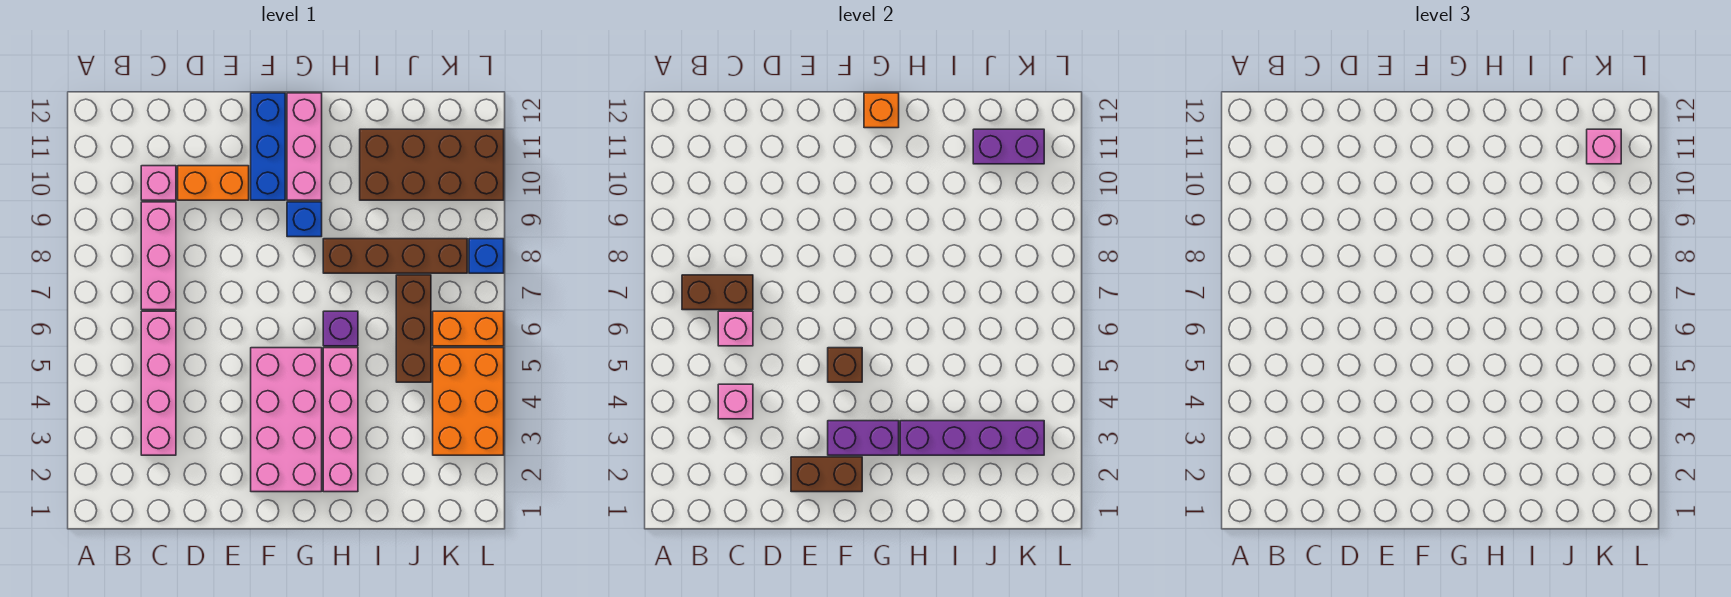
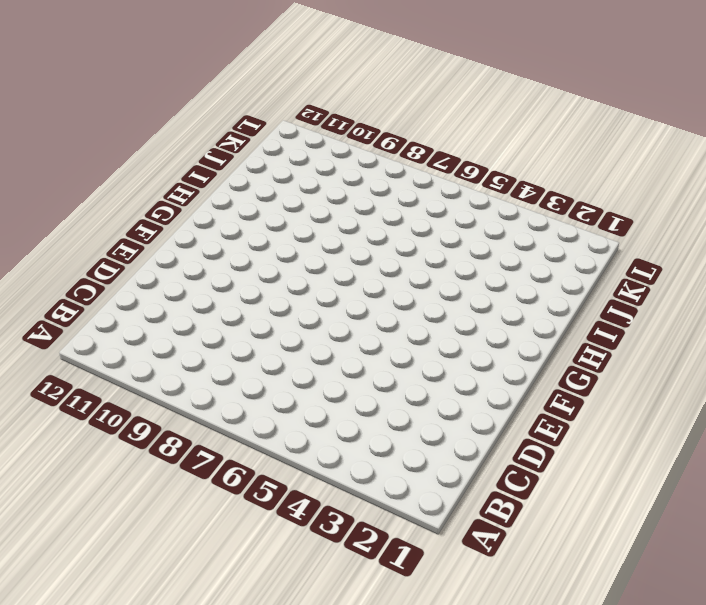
none -> pink brick C3:C6 level 1
none -> pink brick C7:C9 level 1
none -> pink brick C10 level 1

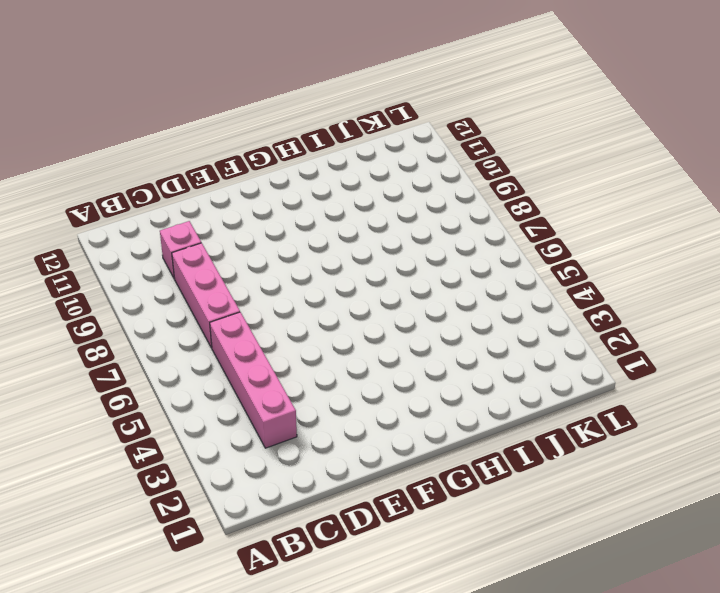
none -> orange brick D10:E10 level 1
none -> pink brick F2:G5 level 1
none -> blue brick F10:F12 level 1

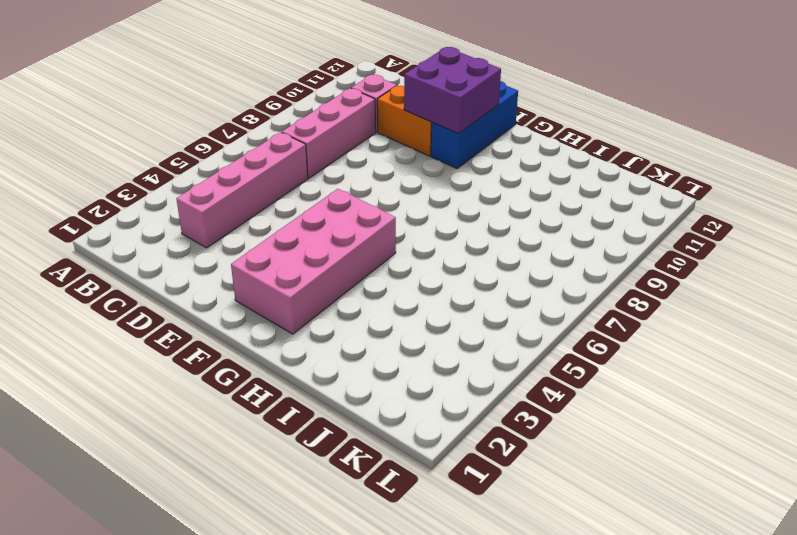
purple brick E10:F11 level 2 -> none
none -> blue brick G9 level 1
none -> pink brick G10:G12 level 1
none -> pink brick H2:H5 level 1

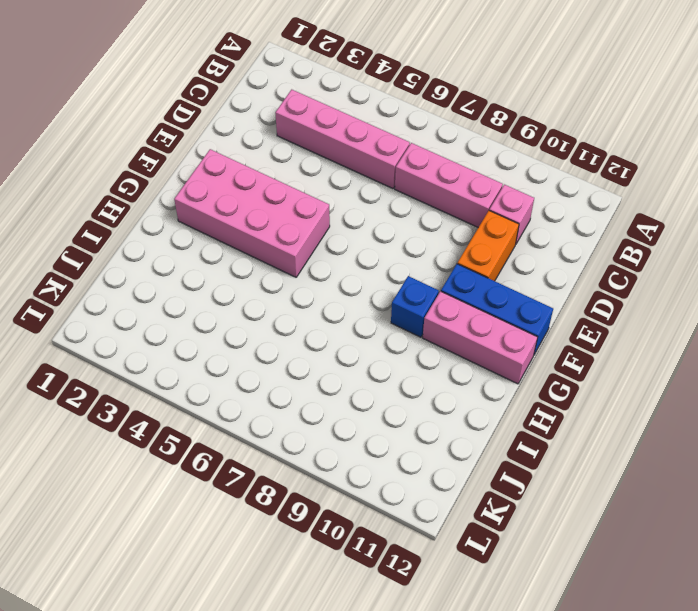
none -> pink brick H2:H5 level 1
none -> purple brick H6 level 1
none -> brown brick H8:K8 level 1

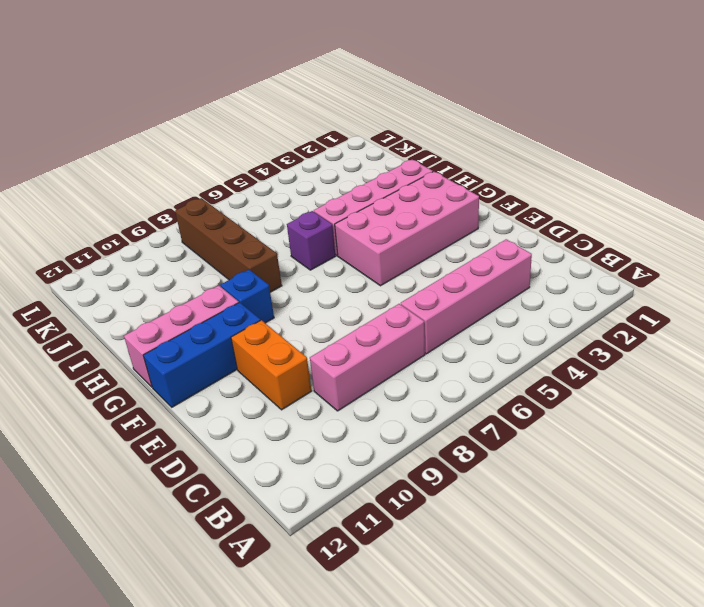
none -> pink brick C10 level 1
none -> brown brick I10:L11 level 1
none -> brown brick J5:J7 level 1

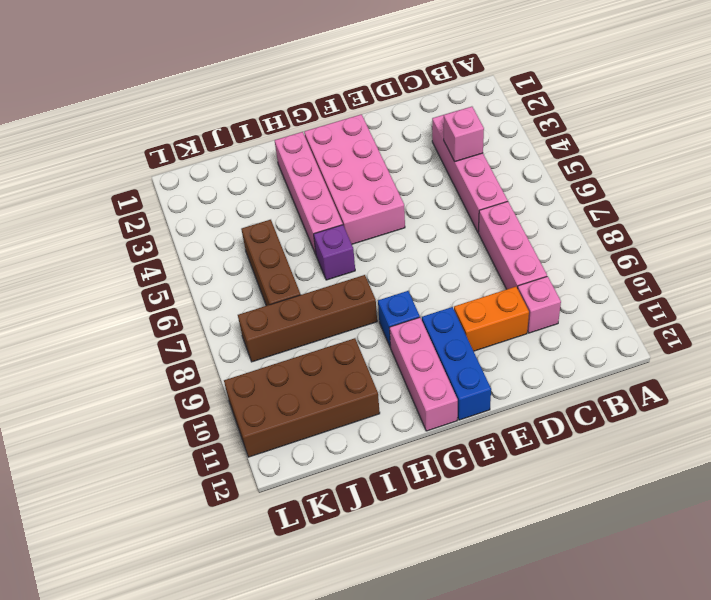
none -> orange brick K3:L5 level 1
none -> orange brick K6:L6 level 1
none -> blue brick L8 level 1

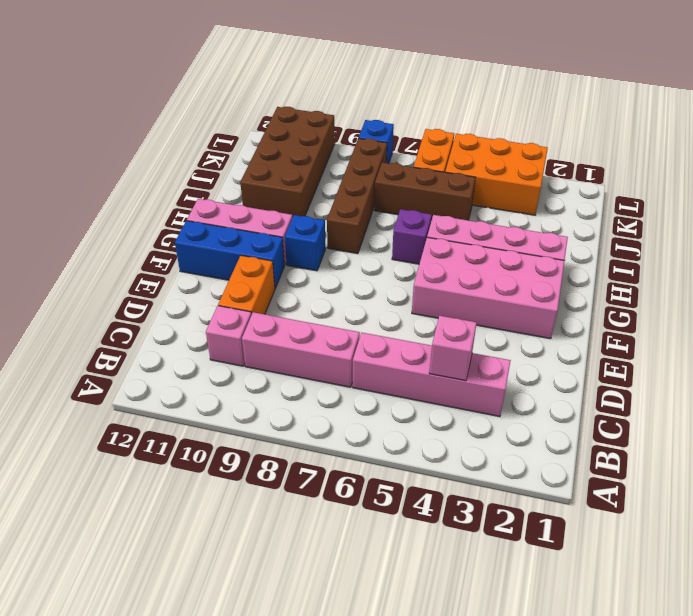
none -> brown brick B7:C7 level 2
none -> pink brick C6 level 2
none -> brown brick E2:F2 level 2

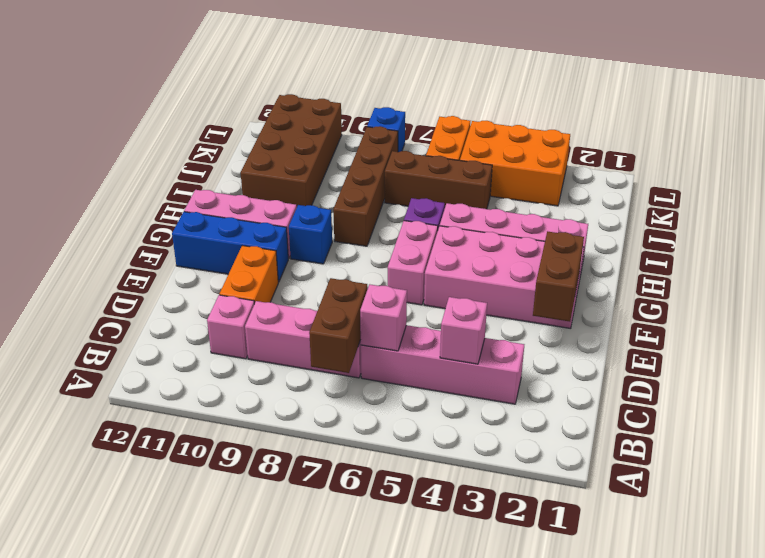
pink brick F6:G6 level 1 -> none
none -> purple brick F3:G3 level 2
none -> brown brick F5 level 2
none -> orange brick G12 level 2

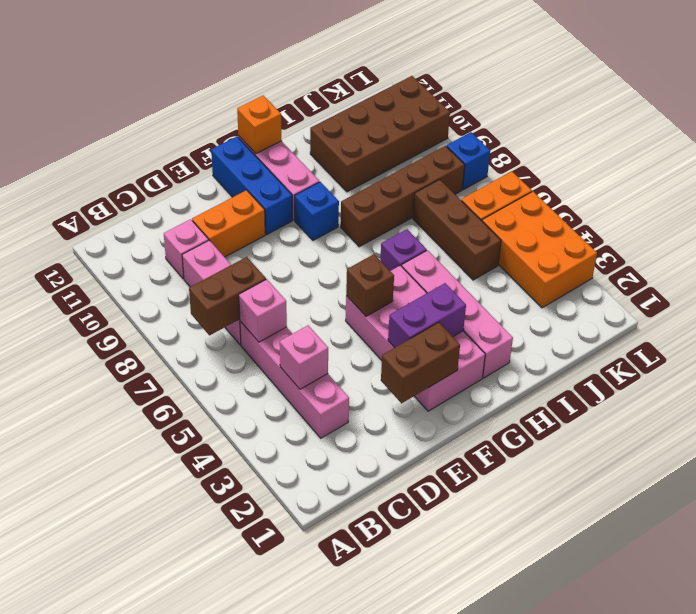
none -> purple brick H3:K3 level 2
none -> purple brick J11:K11 level 2
none -> pink brick K11 level 3

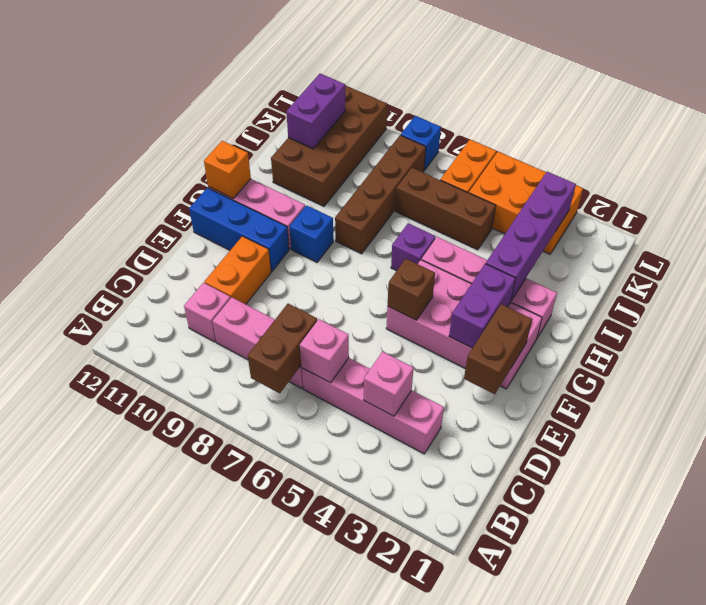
none -> pink brick K11 level 3

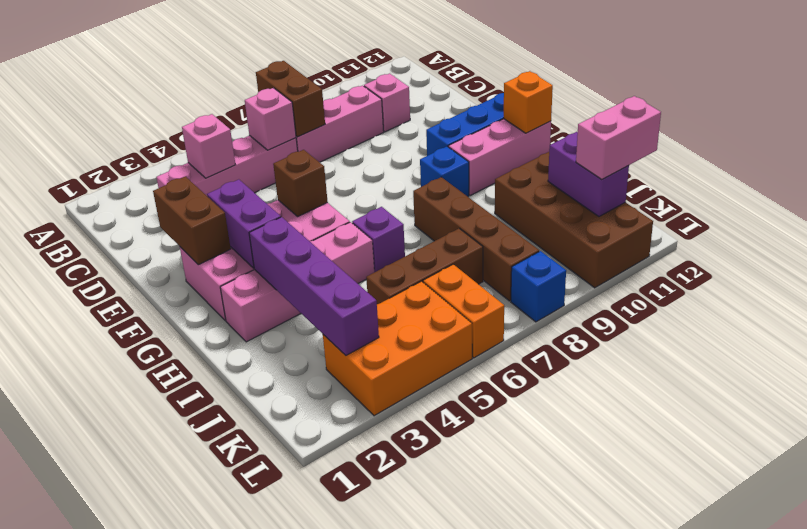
pink brick K11:K12 level 3 -> pink brick K11 level 3
none -> orange brick D10:E10 level 1

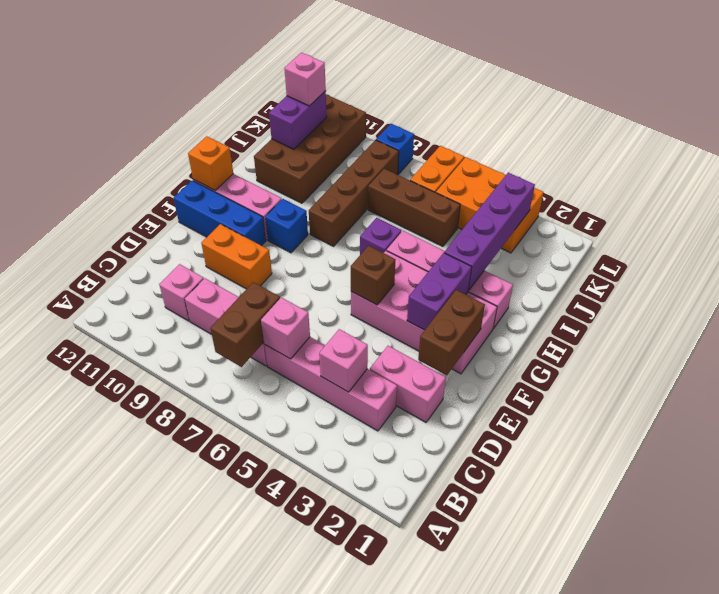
pink brick D2:D3 level 1 -> none
orange brick E9:E10 level 1 -> orange brick D10:E10 level 1

